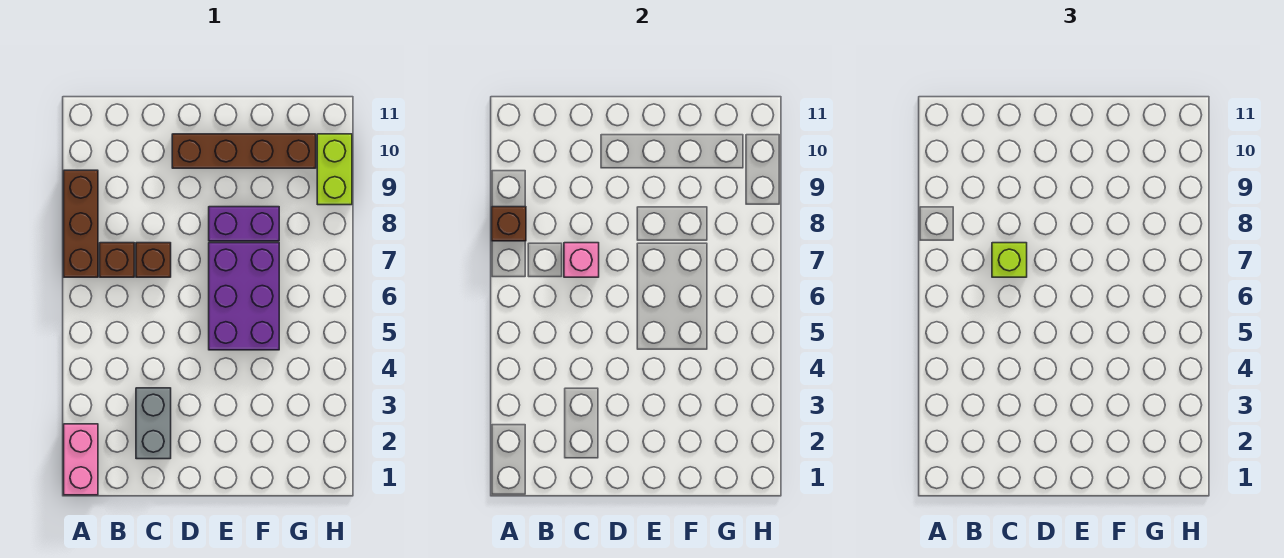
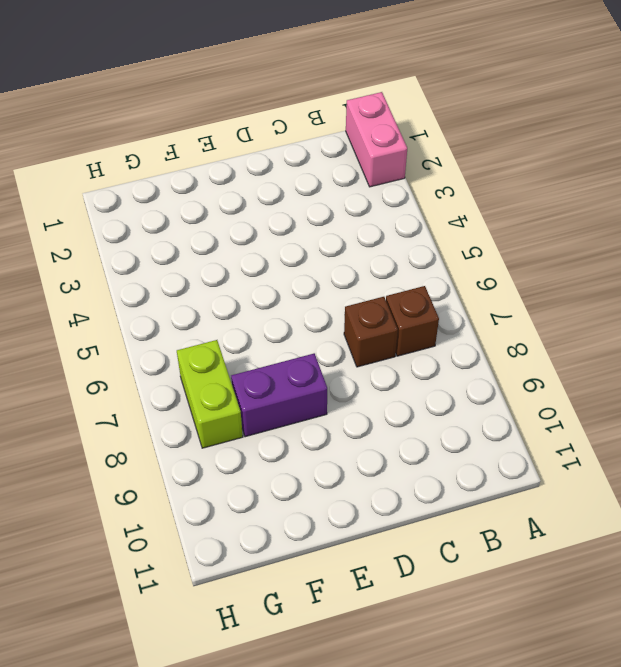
lime brick G7:G8 level 1 -> lime brick H9:H10 level 1
none -> brown brick A7:A9 level 1
none -> grey brick C2:C3 level 1
none -> brown brick D10:G10 level 1

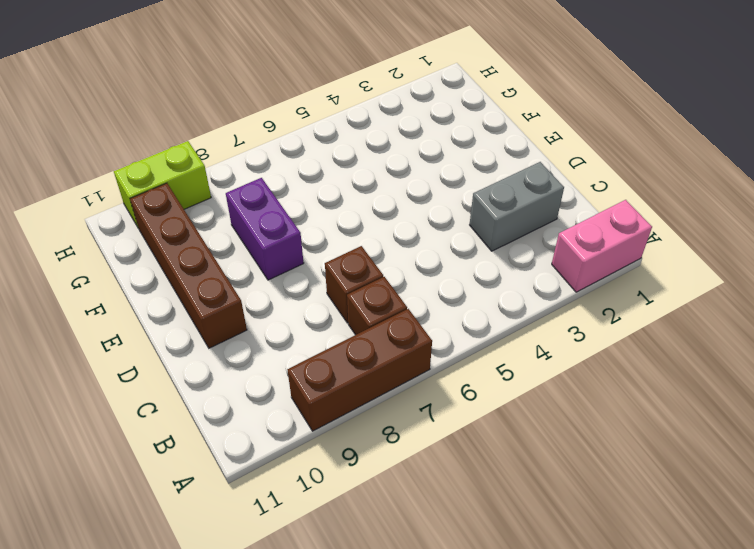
none -> purple brick E5:F7 level 1
none -> brown brick A8 level 2
none -> pink brick C7 level 2

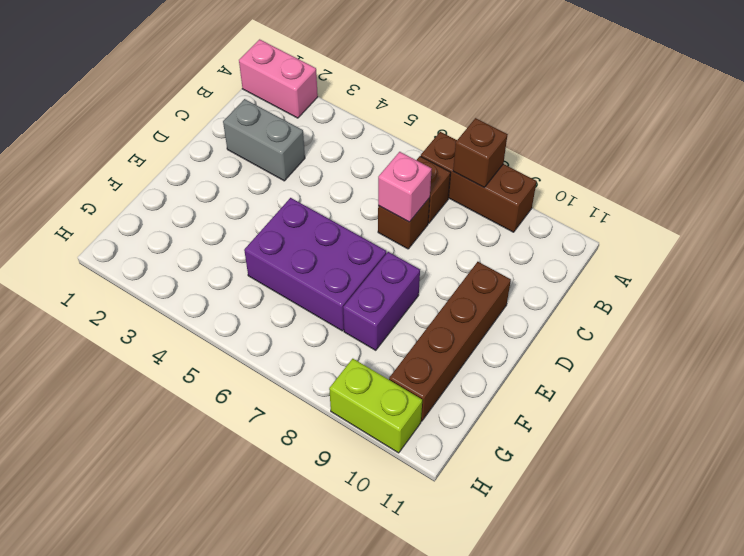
none -> lime brick C7 level 3

